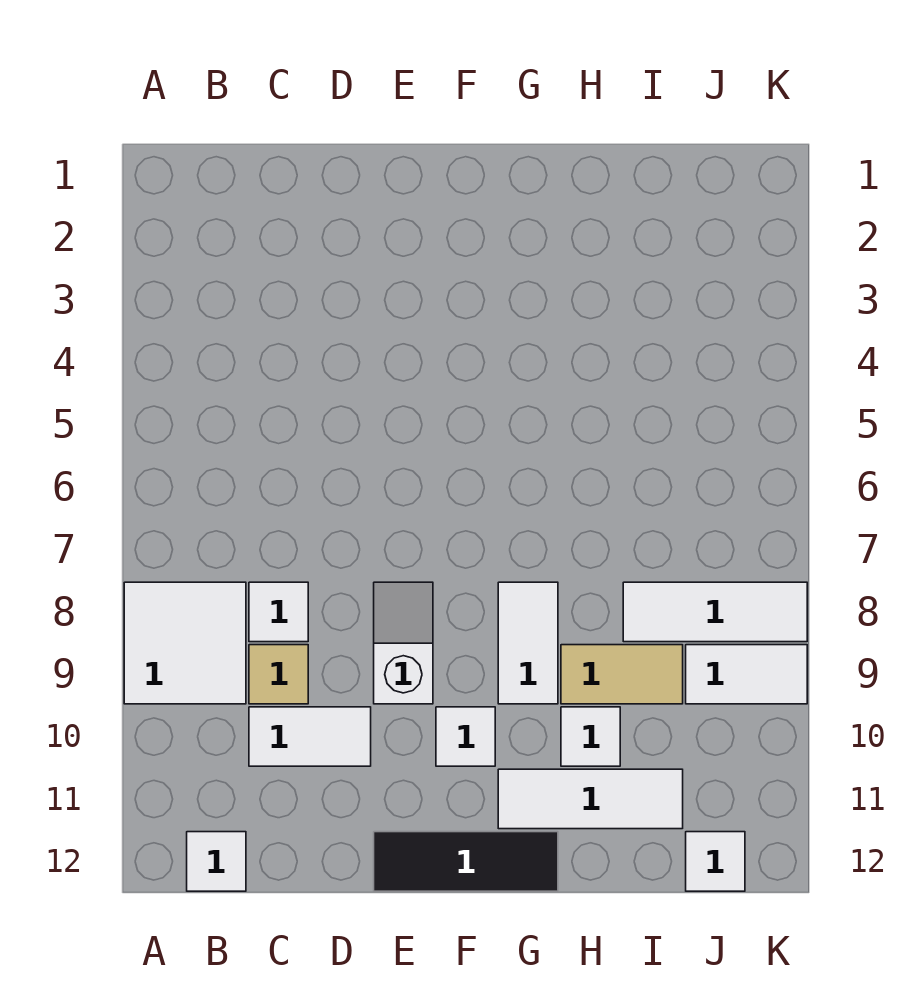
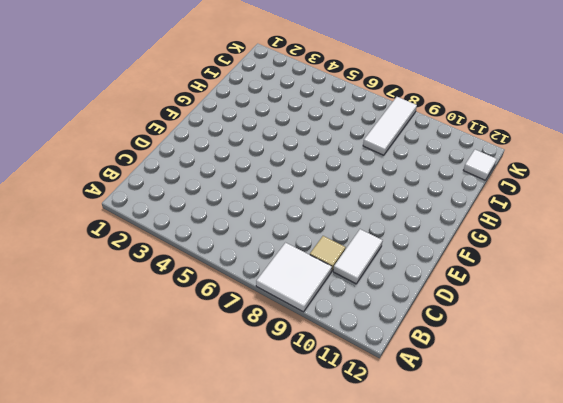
none -> white tile B12 level 1
none -> white tile C8 level 1
none -> white slope E8:E9 level 1 top 9

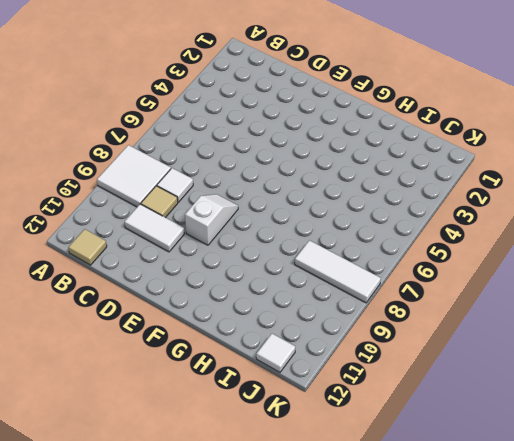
tan tile B12 level 1 -> white tile B12 level 1
none -> black tile E12:G12 level 1
none -> white tile F10 level 1
none -> white tile G8:G9 level 1

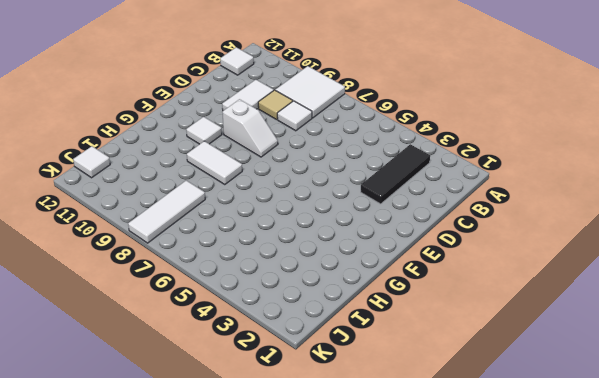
black tile B3:D3 level 1 -> black tile E12:G12 level 1
none -> white tile G11:I11 level 1
none -> tan tile H9:I9 level 1
none -> white tile H10 level 1

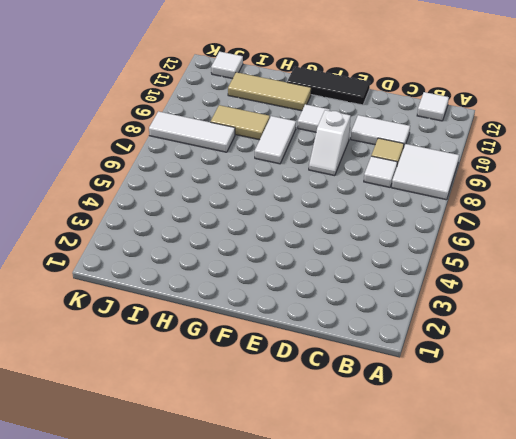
tan tile G11:I11 level 1 -> white tile G11:I11 level 1
none -> white tile H10 level 1
none -> white tile J9:K9 level 1

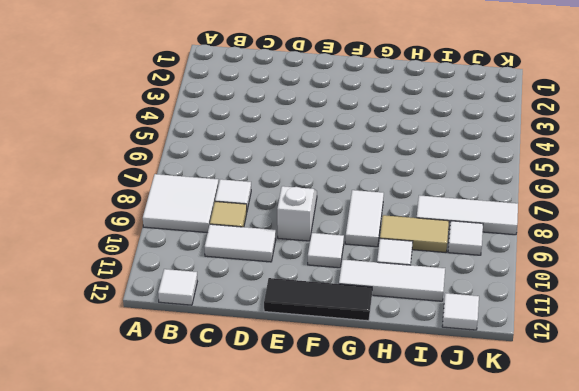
white tile J9 level 1 -> white tile J9:K9 level 1

